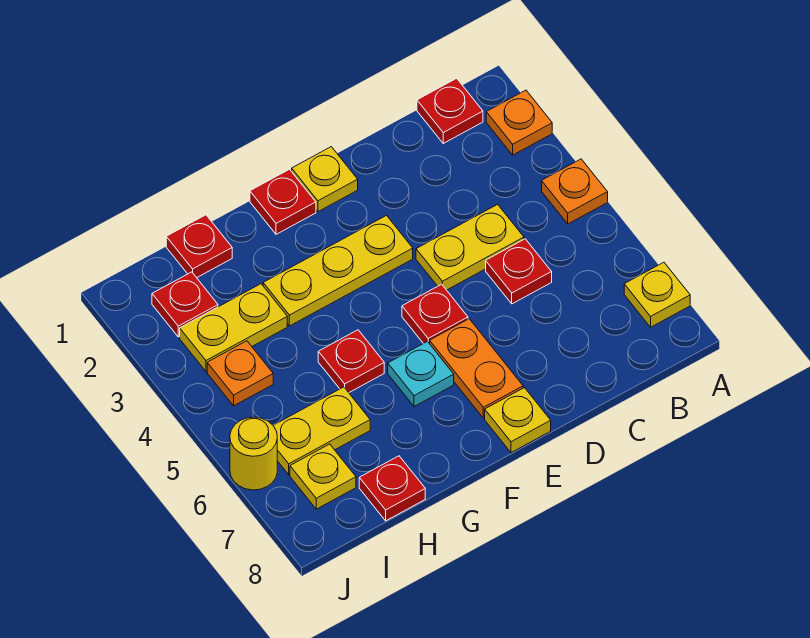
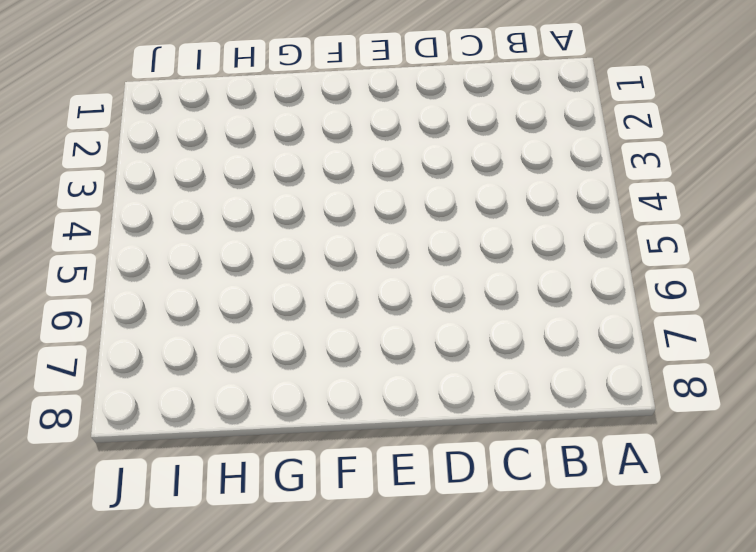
none -> orange plate A2 level 1
none -> orange plate A4 level 1
none -> yellow plate A7 level 1

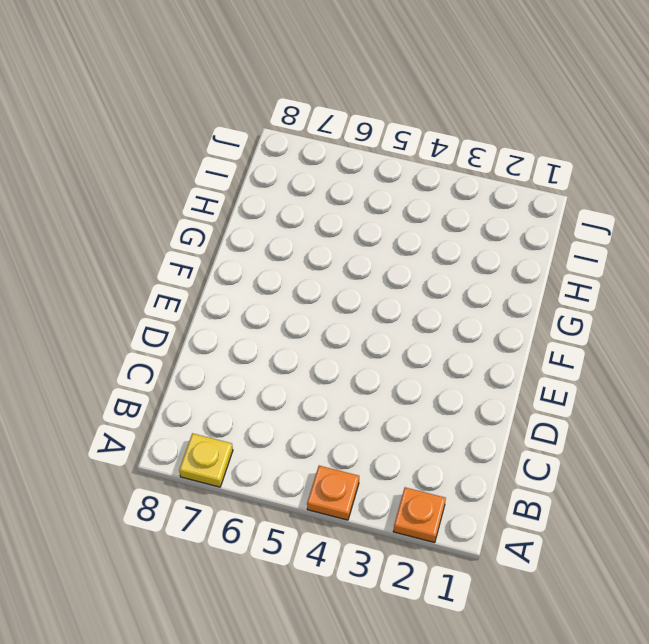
none -> red plate B1 level 1
none -> yellow plate C4:D4 level 1
none -> red plate C5 level 1

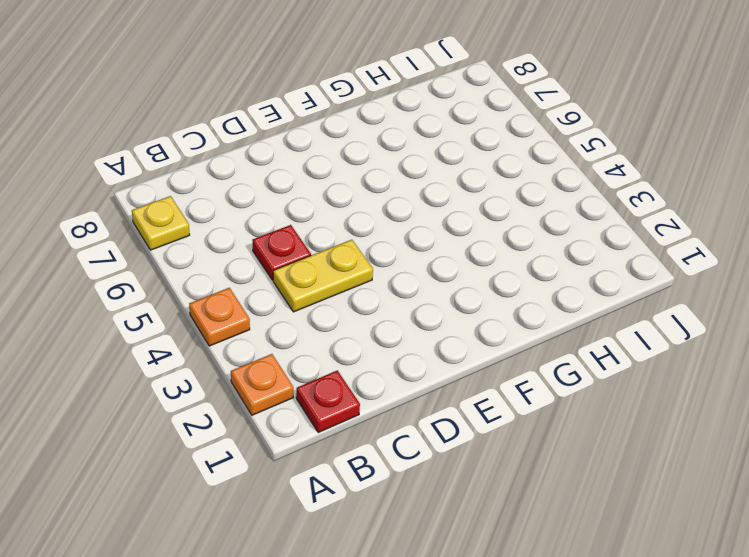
none -> yellow plate E1 level 1
none -> yellow plate E3:G3 level 1
none -> red plate E5 level 1

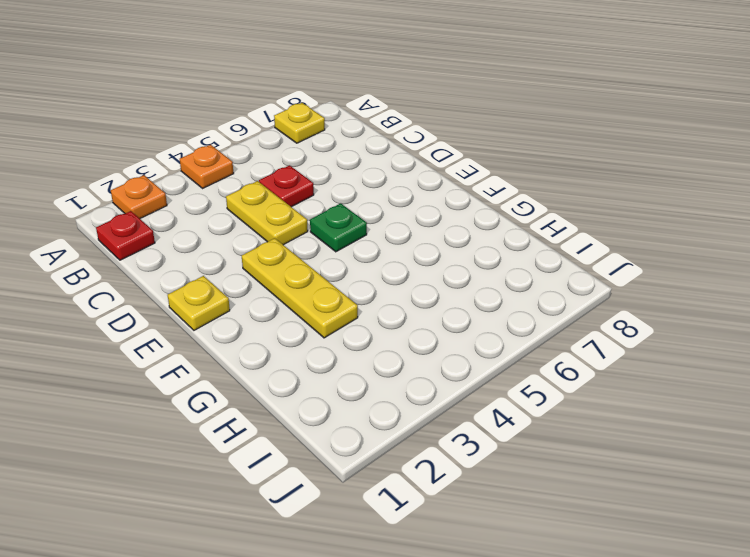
green plate E5 level 1 -> red plate E5 level 1
none -> orange plate E6:E7 level 1
none -> yellow plate E8 level 1
none -> red plate F1 level 1

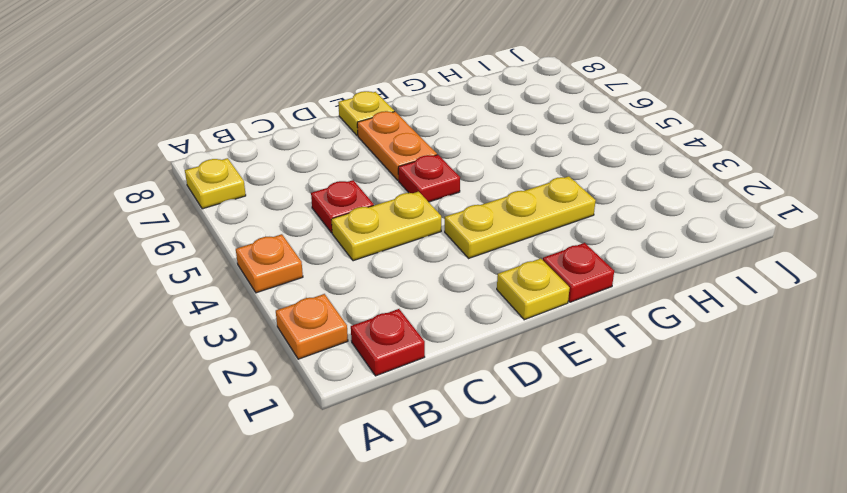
none -> cyan plate F6 level 1
none -> red plate G5 level 1
none -> red plate H1 level 1

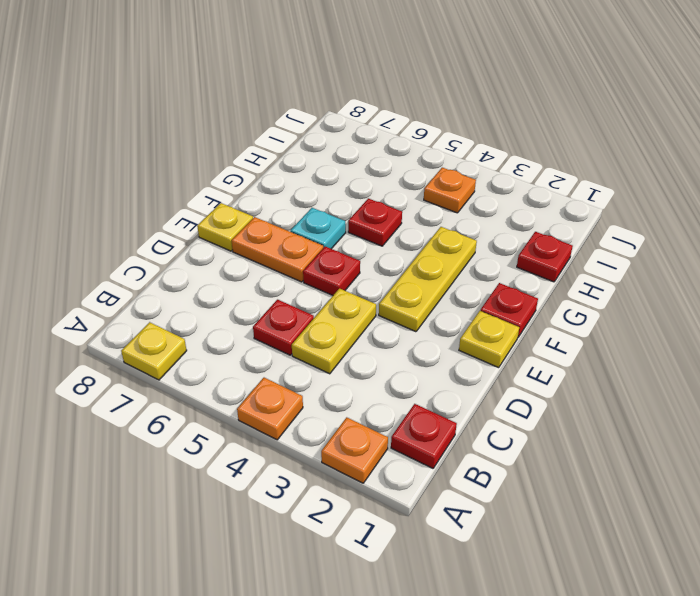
none -> yellow plate H3:I3 level 1
none -> yellow plate H6:I6 level 1
none -> red plate H8 level 1

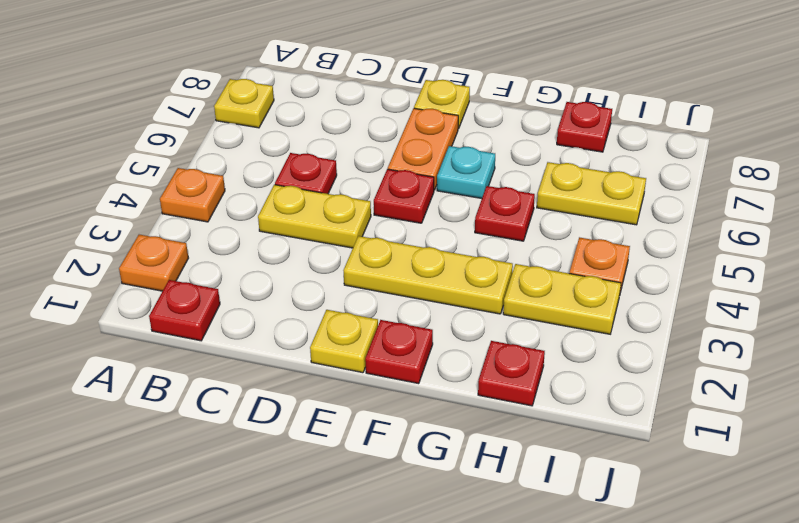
none -> red plate I2 level 1
none -> yellow plate I7 level 1
none -> yellow round brick J6 level 1

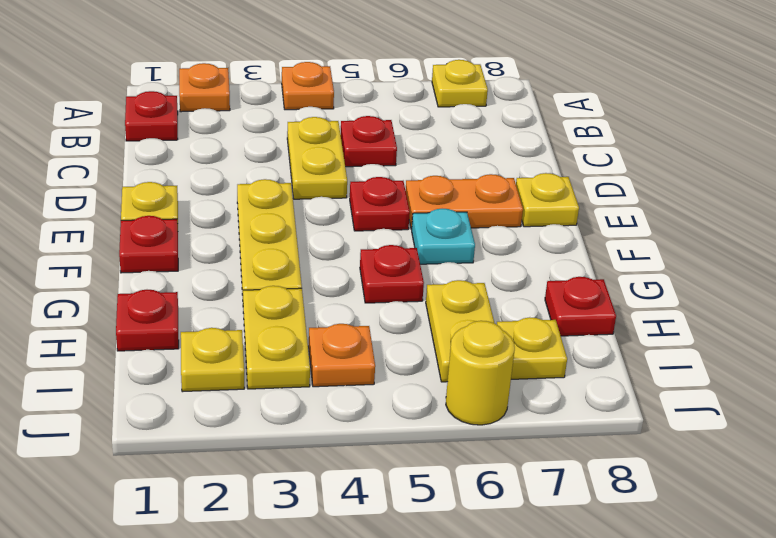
yellow plate I2 level 1 -> red plate I2 level 1

